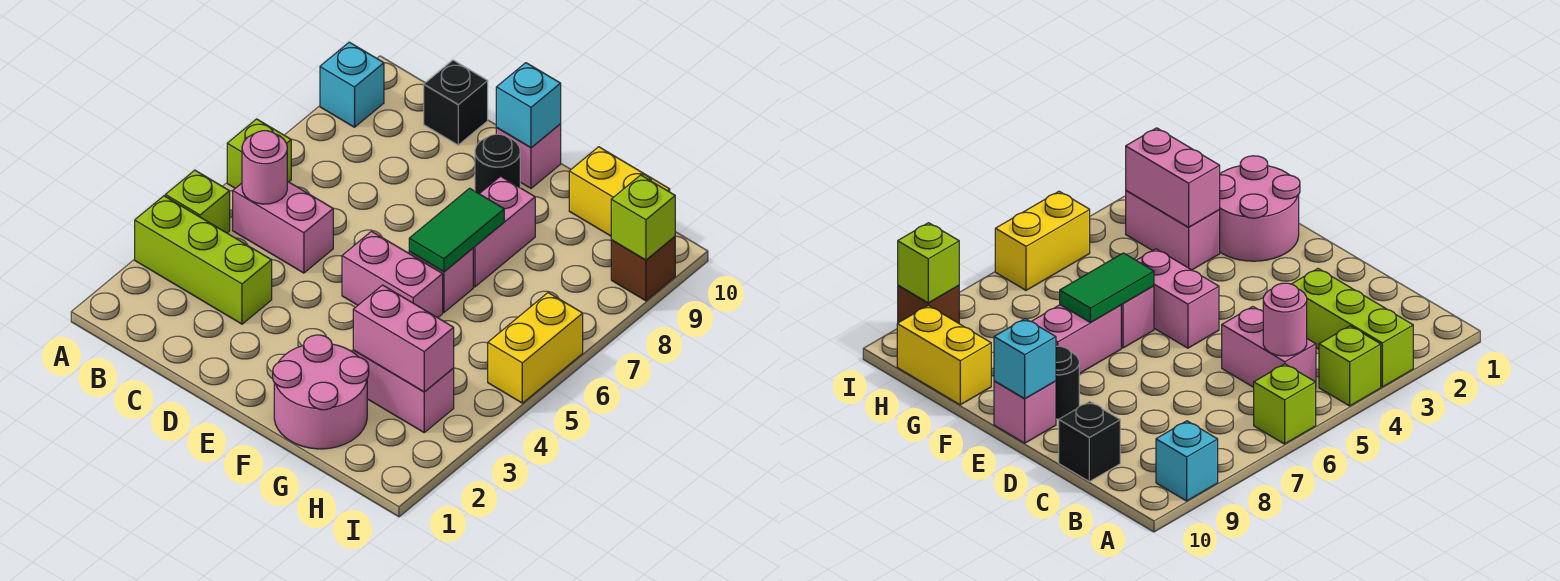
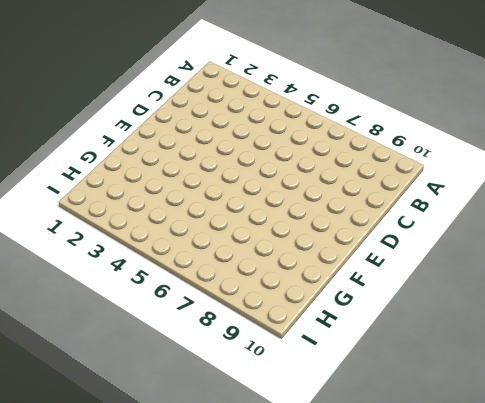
none -> lime brick A3:C3 level 1
none -> lime brick A4 level 1
none -> lime brick A6 level 1

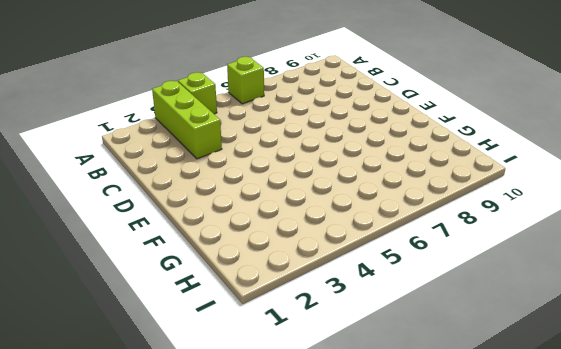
none -> cyan brick A9 level 1
none -> pink brick B5:C5 level 1
none -> black brick C10 level 1

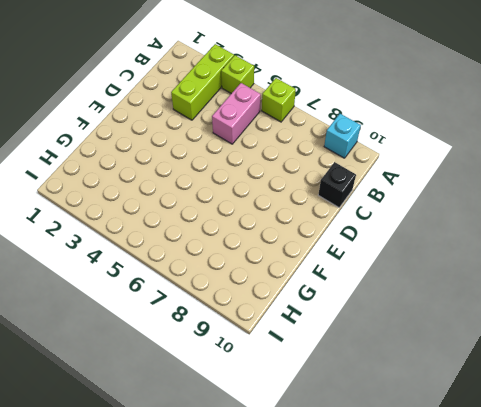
none -> pink brick E5:F5 level 1
none -> black round brick E9 level 1
none -> pink brick E10 level 1

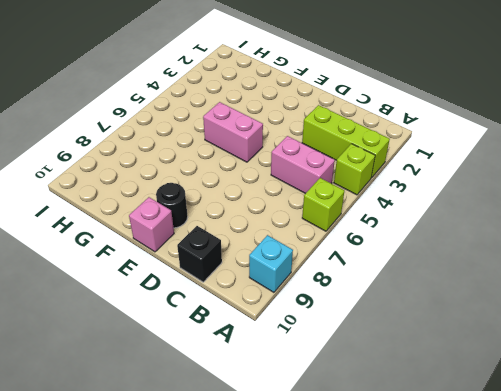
none -> pink round brick F1:G2 level 1
none -> pink brick F6 level 1
none -> pink brick F7:F8 level 1

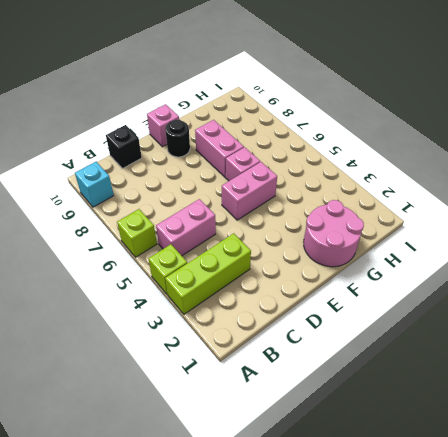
none -> pink brick G3:H3 level 1
none -> yellow brick G10:H10 level 1
none -> yellow brick I5:I6 level 1

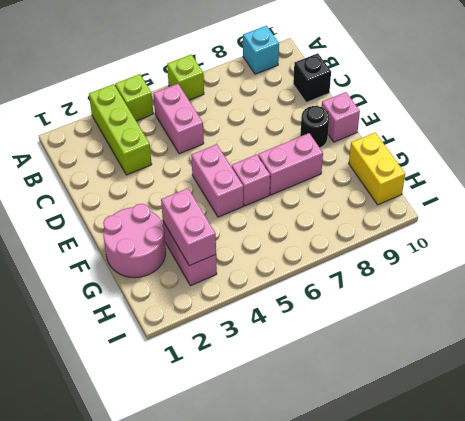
none -> yellow brick I5:I6 level 1
none -> brown brick I9 level 1
none -> pink round brick B5 level 2

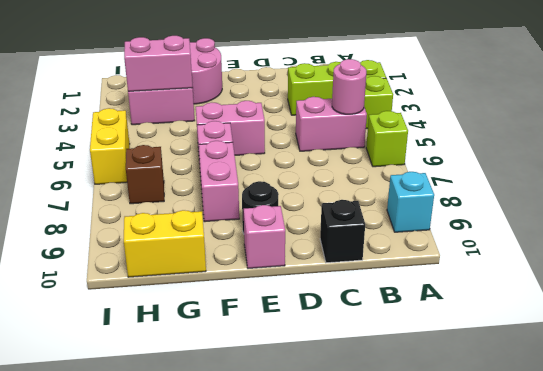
brown brick H7 level 1 -> brown brick I9 level 1
none -> cyan brick E10 level 2
none -> green tile F6:F7 level 2
none -> lime brick I9 level 2

